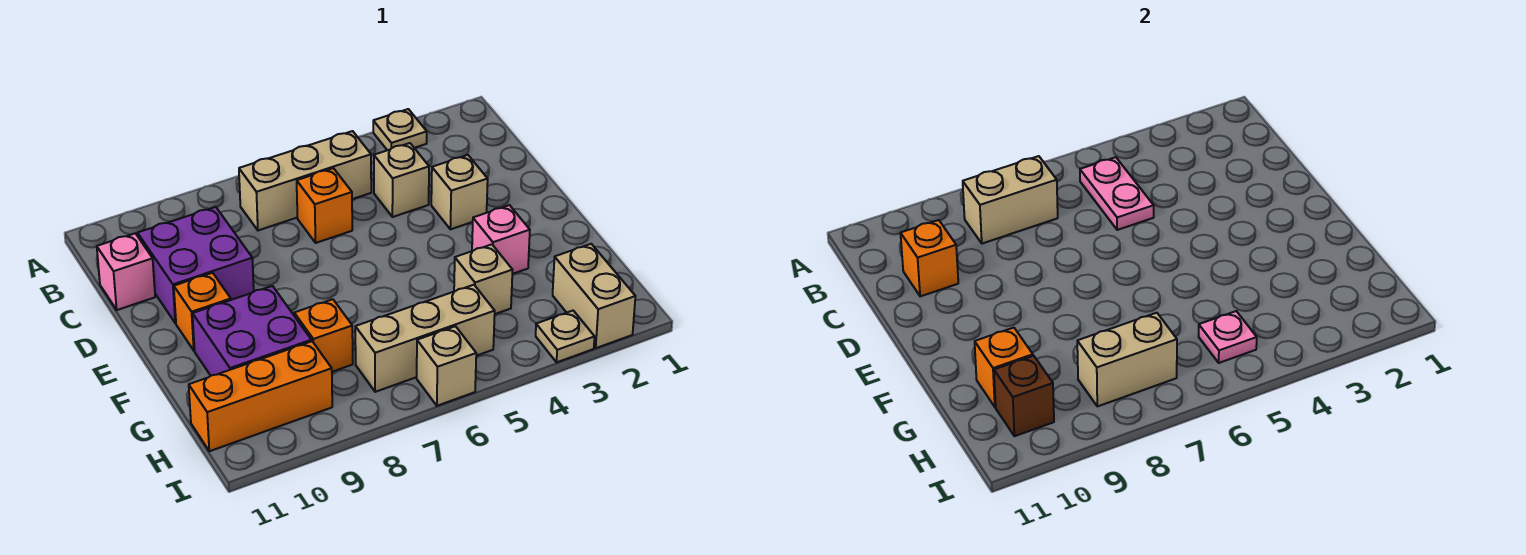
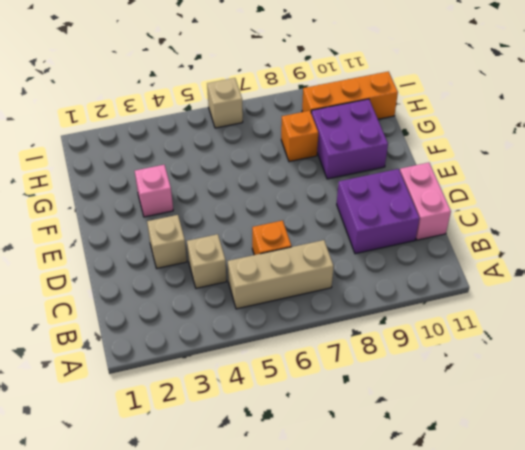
pink brick C11:D11 level 1 -> pink brick C11 level 1
none -> tan plate A3 level 1
none -> orange brick E10 level 1
none -> tan brick G4 level 1

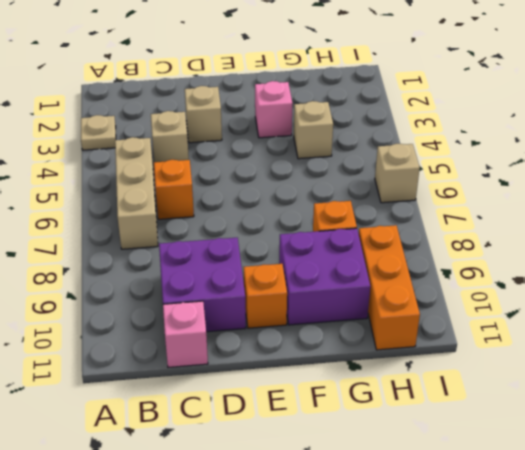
none -> tan brick H2:I2 level 1
none -> tan brick H5:H7 level 1
none -> tan plate I3 level 1

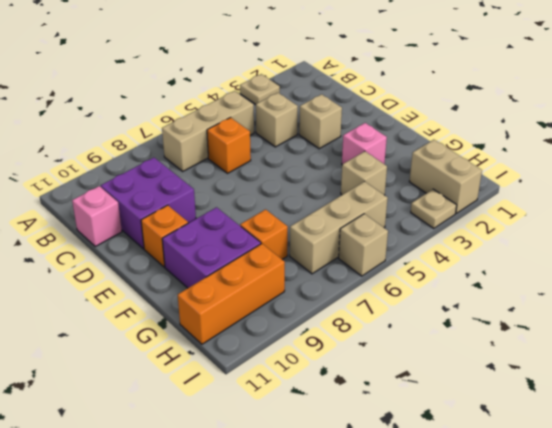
none -> pink plate B5:C5 level 2
none -> tan brick B7:B8 level 2
none -> orange brick C10 level 2

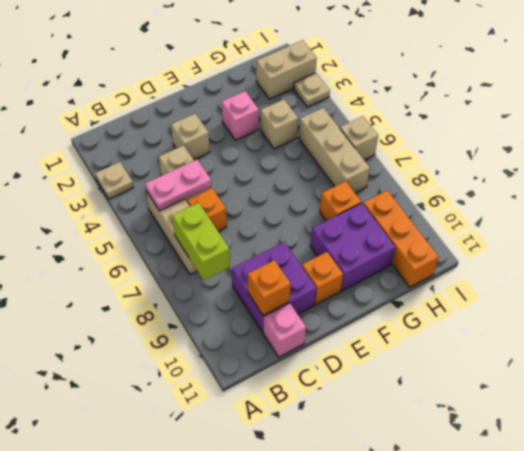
lime brick B7:B8 level 2 -> tan brick B7:B8 level 2
none -> orange brick G10 level 2
none -> pink plate H5 level 2
none -> tan brick H7:H8 level 2

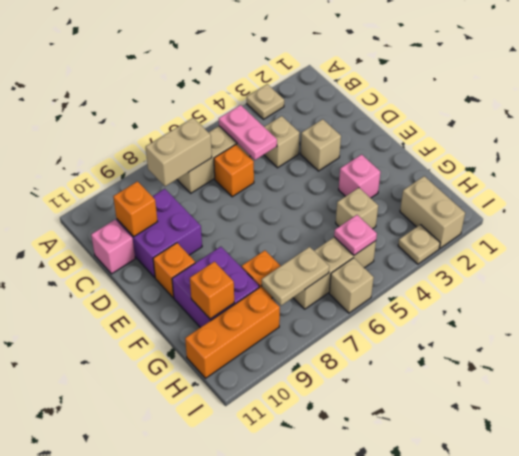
tan plate H7:H8 level 2 -> tan brick H7:H8 level 2
none -> brown brick H10 level 2

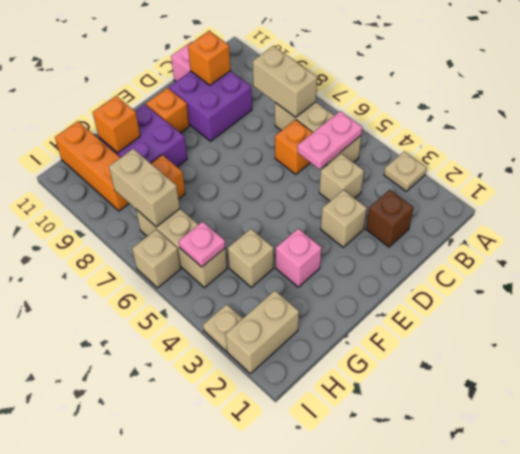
brown brick C2 level 1 -> brown brick H10 level 2

